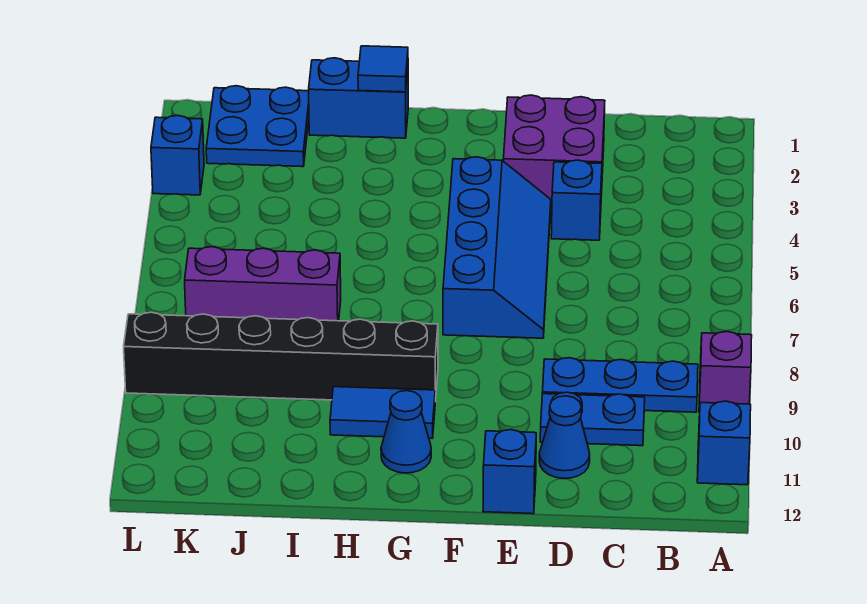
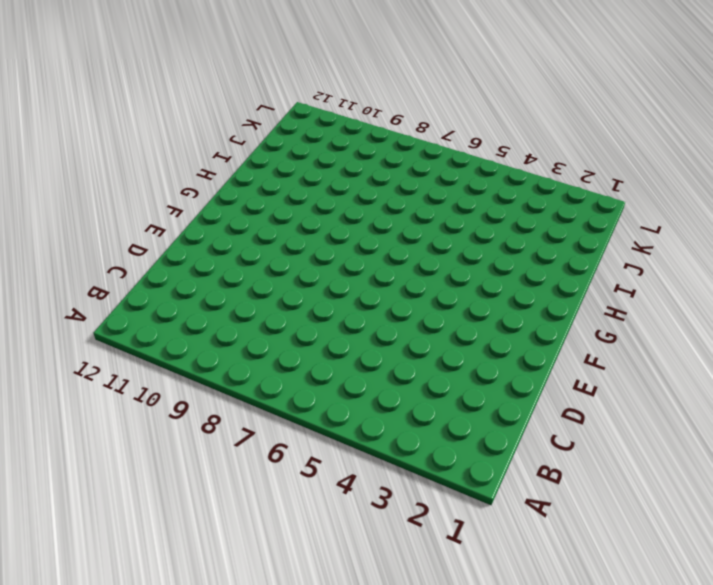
none -> purple brick A9 level 1
none -> blue brick A11 level 1
none -> blue plate B9:D9 level 1

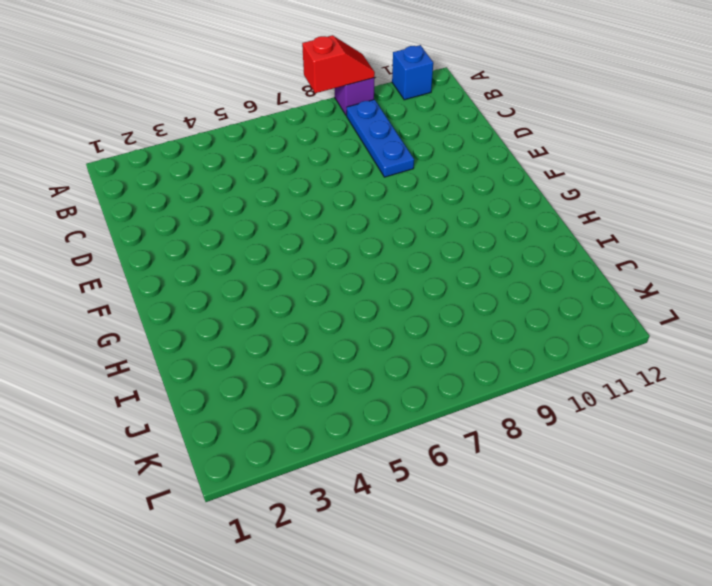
red slope A8:A9 level 2 top 8 -> none
none -> blue plate C10:D10 level 1
none -> purple brick D2:E3 level 1
none -> blue brick D4 level 1

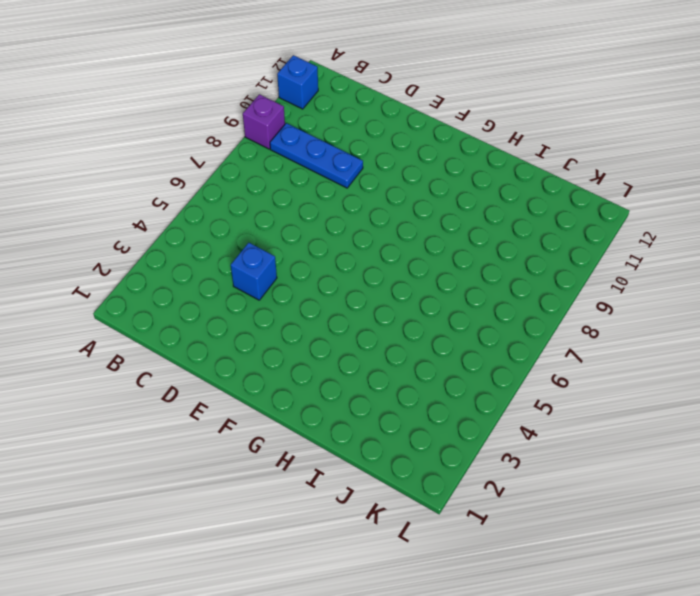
none -> blue plate C10:D10 level 1
none -> purple brick D2:E3 level 1
none -> blue cone D11 level 1

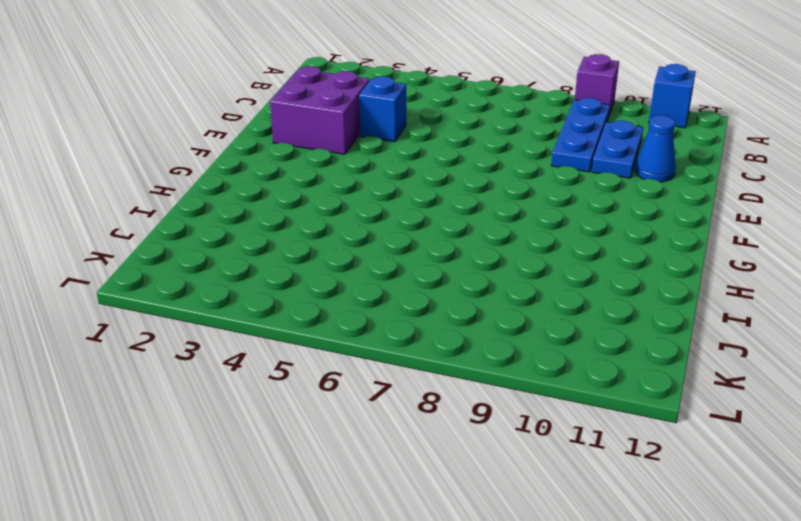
none -> blue slope E4:F7 level 1 top F
none -> blue brick E12 level 1
none -> black brick G9:L9 level 1

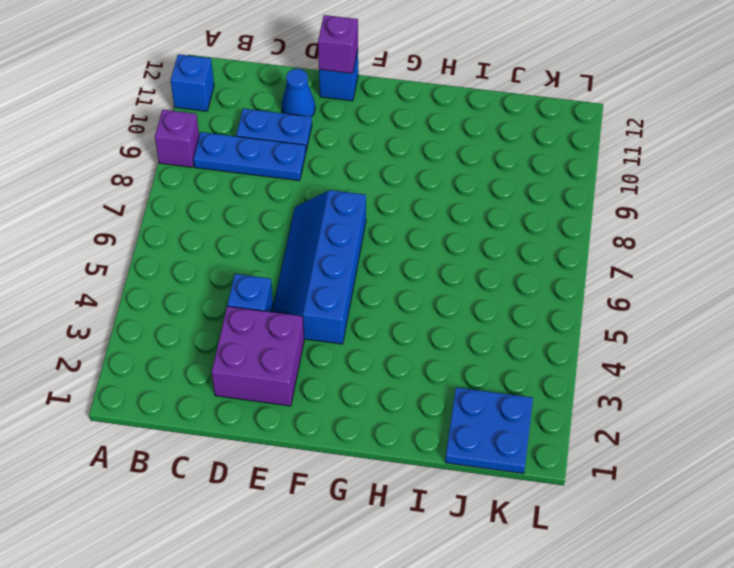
purple brick E12 level 2 -> none
none -> black brick G9:L9 level 1
none -> blue tile G10:H10 level 1
none -> blue cone G11 level 1

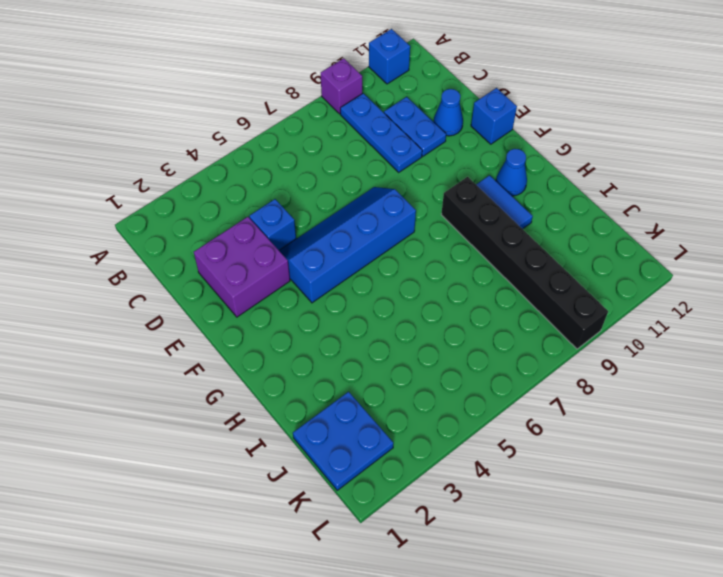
none -> blue brick H1:I1 level 1
none -> purple brick I7:K7 level 1
none -> blue brick L3 level 1

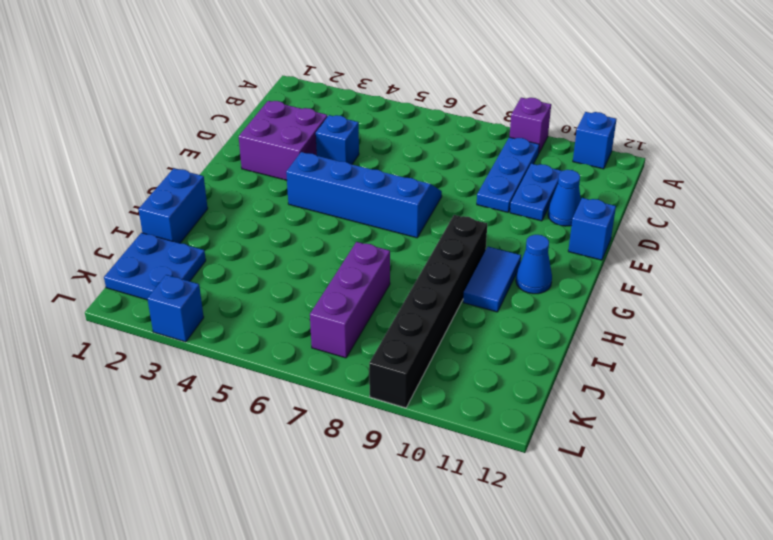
none -> blue tile H1 level 2

